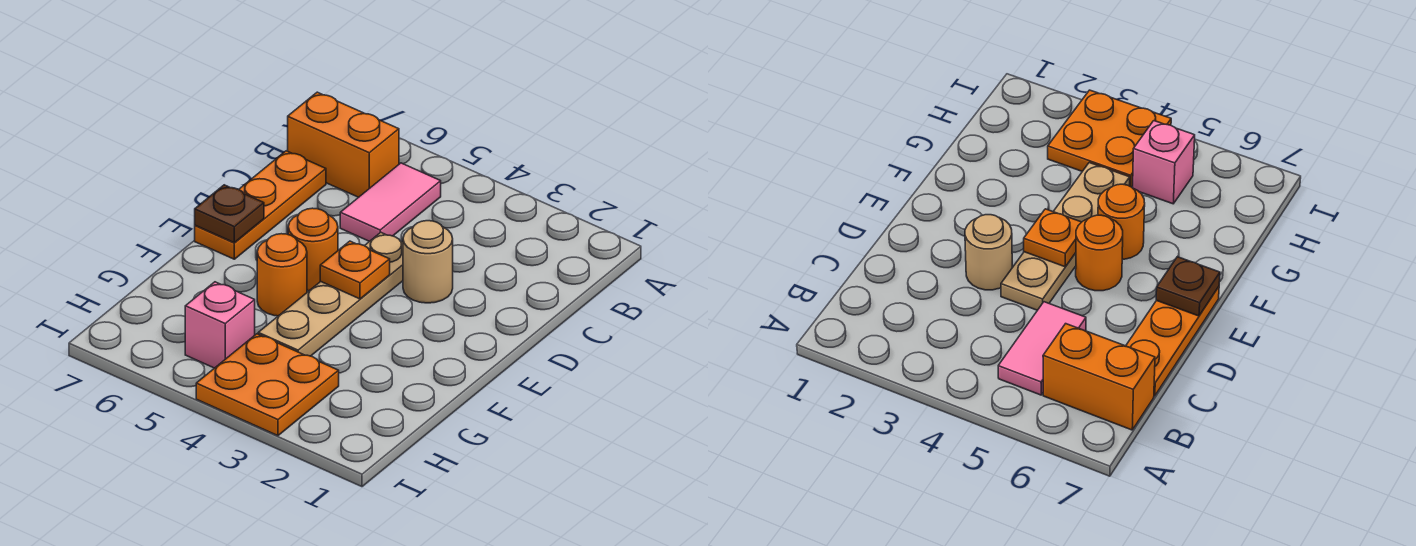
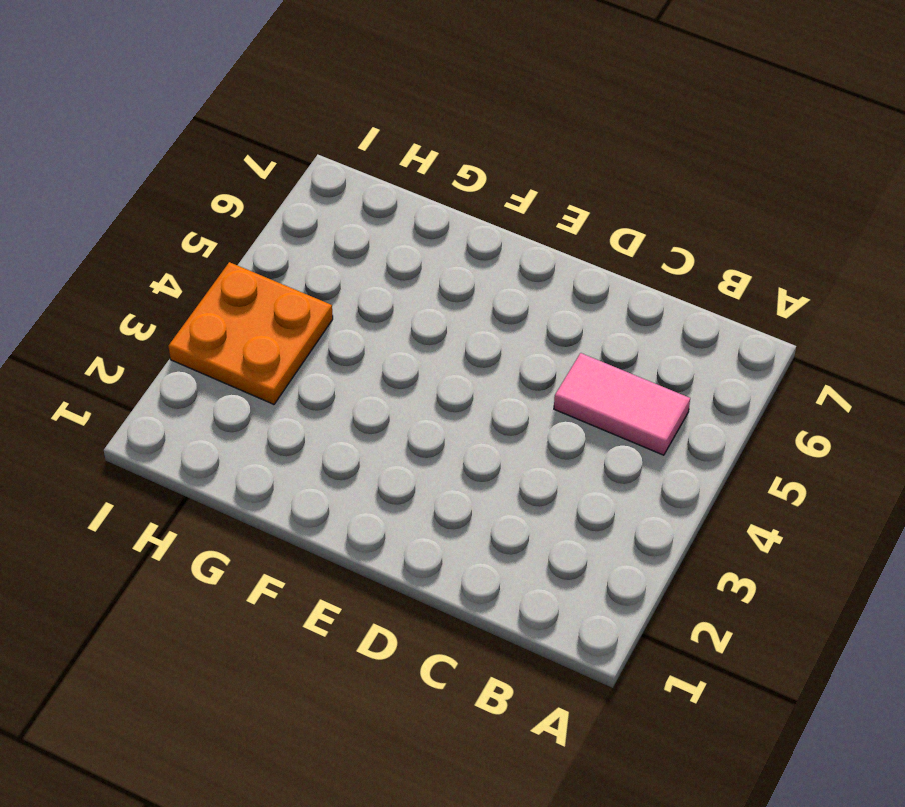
none -> orange brick B6:B7 level 1
none -> orange plate C7:E7 level 1

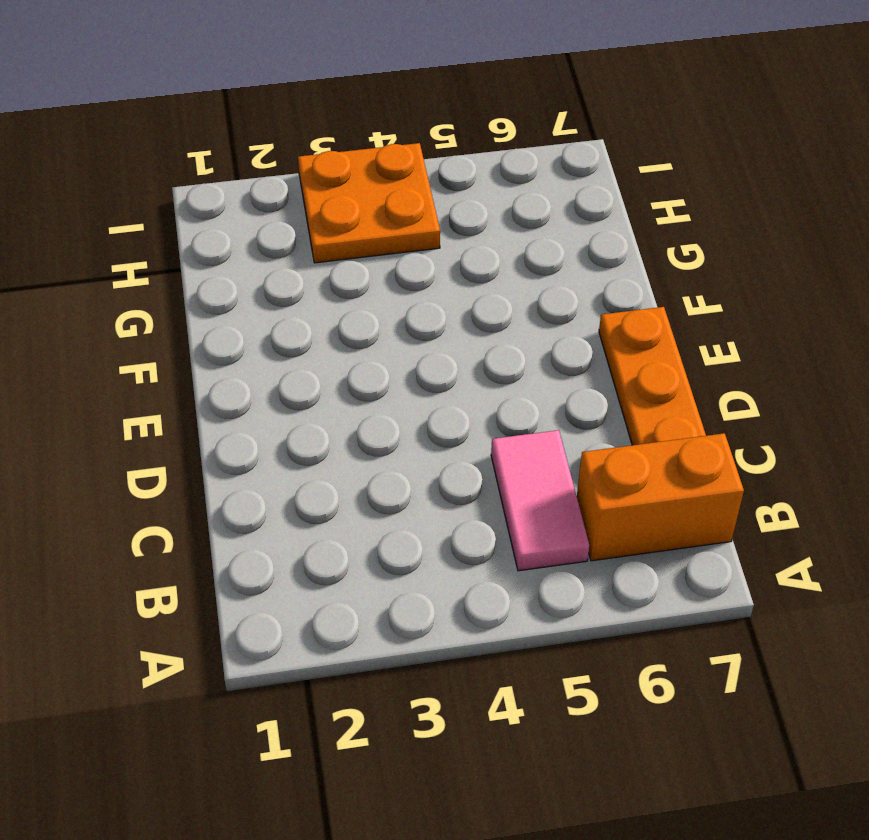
none -> tan round brick D3 level 1
none -> tan plate D4:G4 level 1

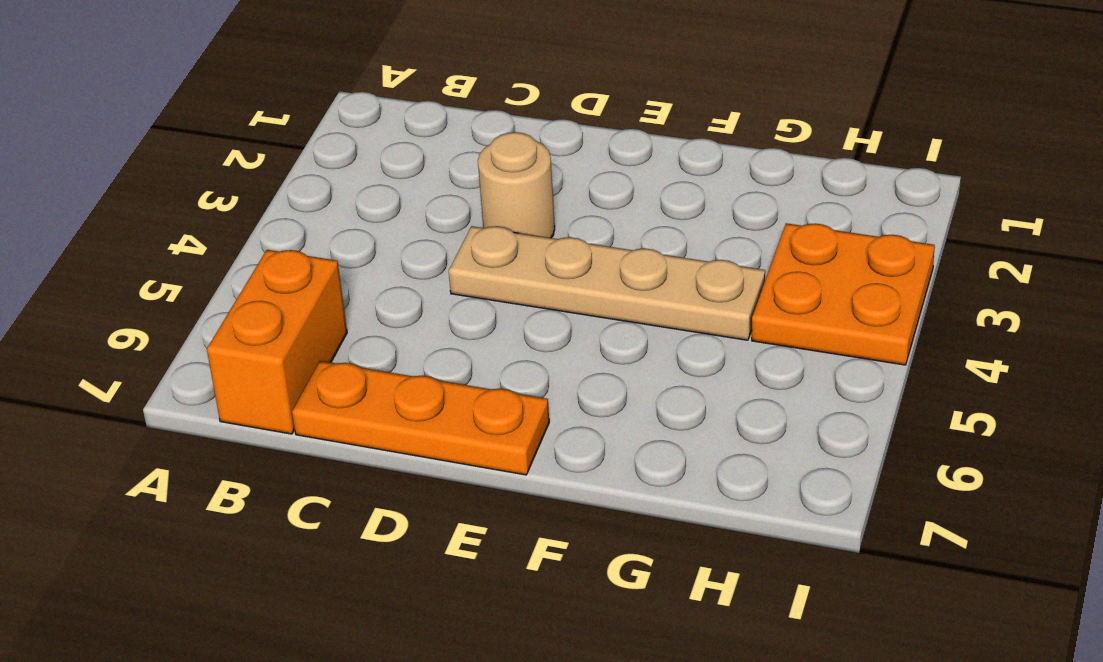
none -> pink tile B5:C5 level 1
none -> orange round brick E5 level 1

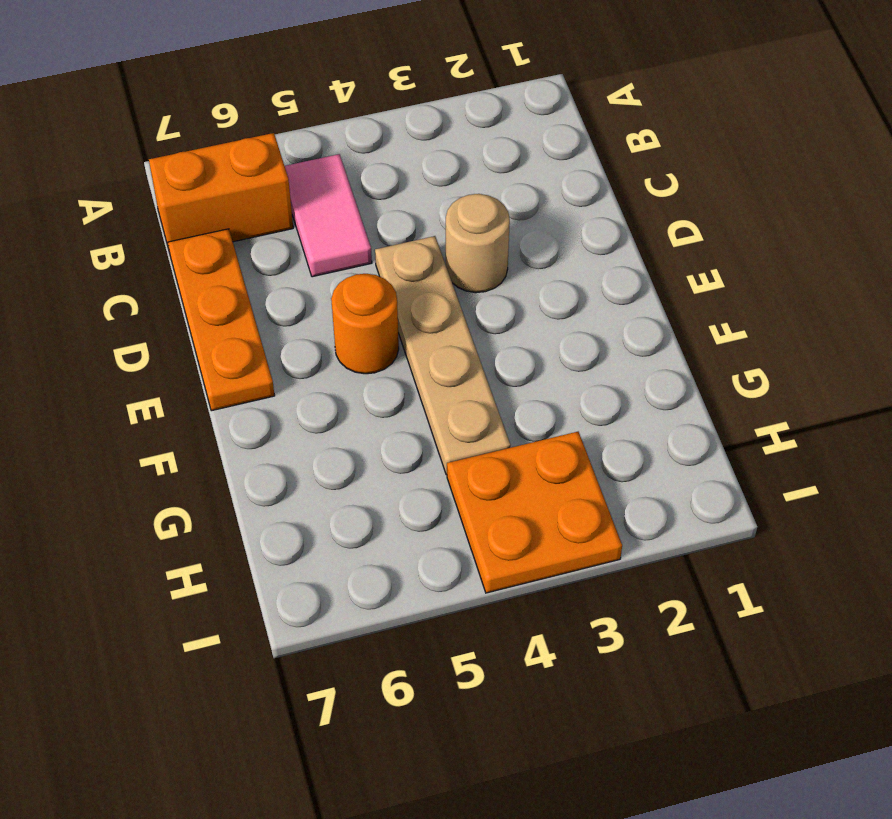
none -> orange round brick F5 level 1
none -> pink brick H5 level 1

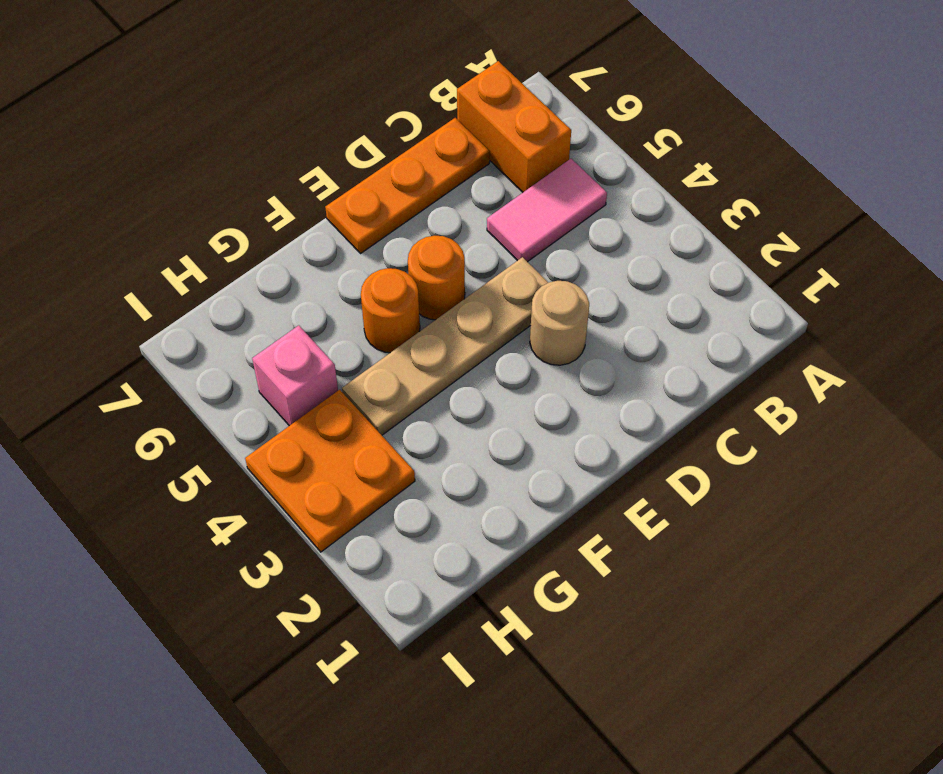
none -> orange plate E4 level 2
none -> brown plate E7 level 2

